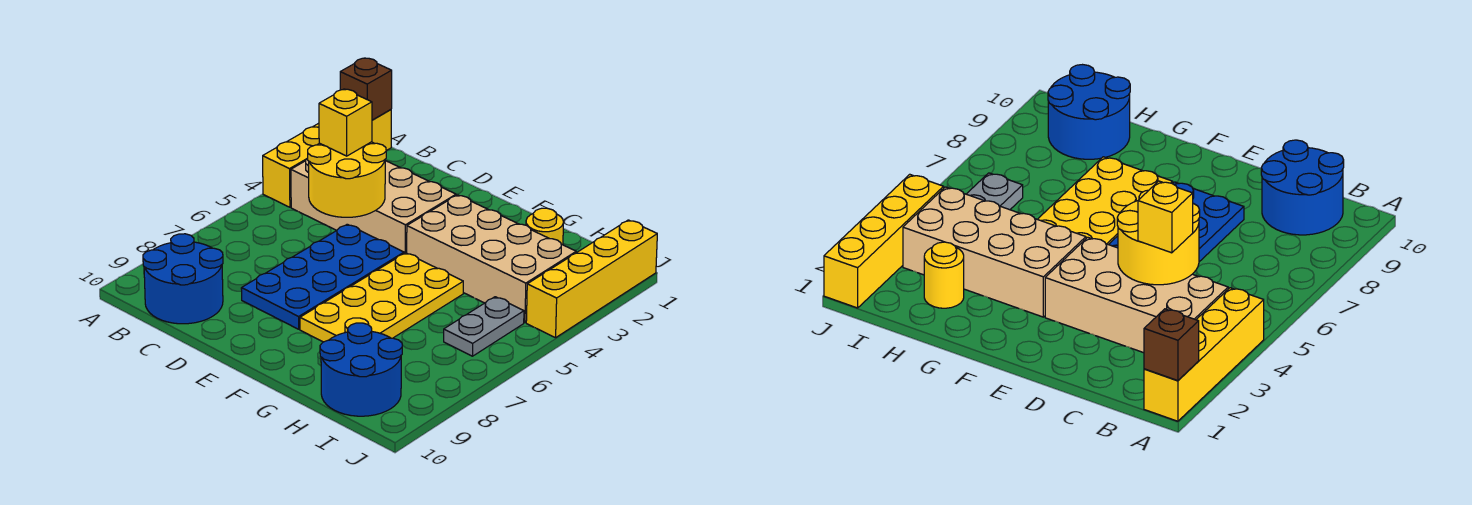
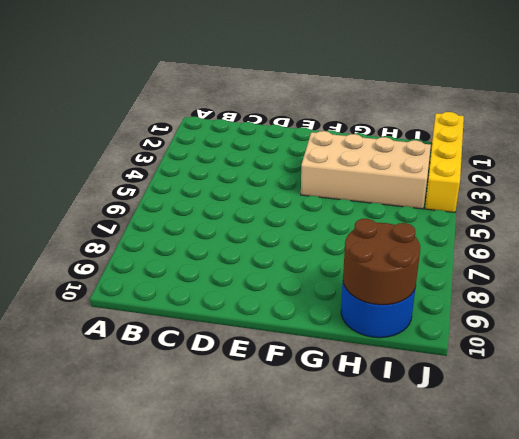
brown round brick H9:I10 level 2 -> none
none -> yellow brick A1:A4 level 1
none -> tan brick B3:E4 level 1
none -> blue round brick B9:C10 level 1

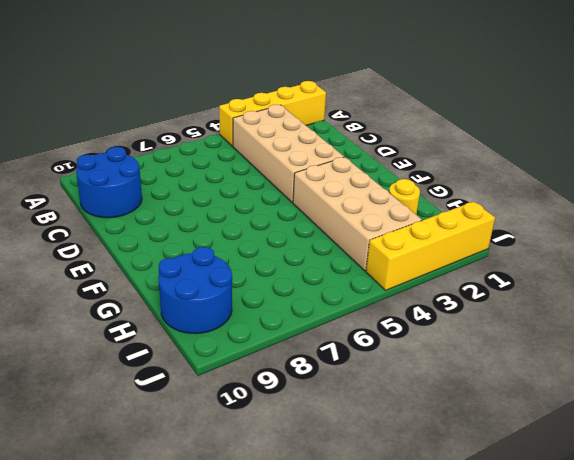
none -> blue plate D5:E8 level 1
none -> yellow plate F5:G8 level 1
none -> grey plate I5:I6 level 1

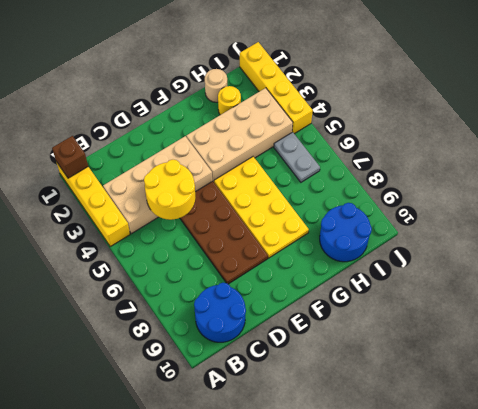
brown plate D5:E8 level 1 -> blue plate D5:E8 level 1
tan round brick H1 level 1 -> none
none -> yellow brick C4 level 3

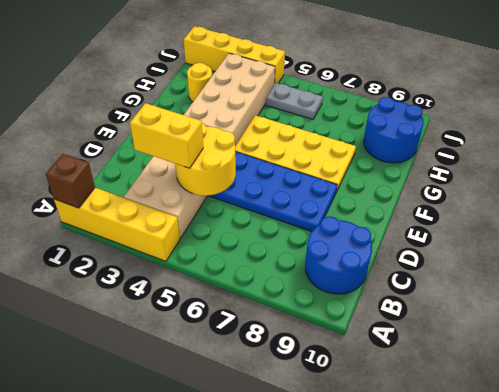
yellow brick C3:C4 level 3 -> yellow brick C4 level 3

